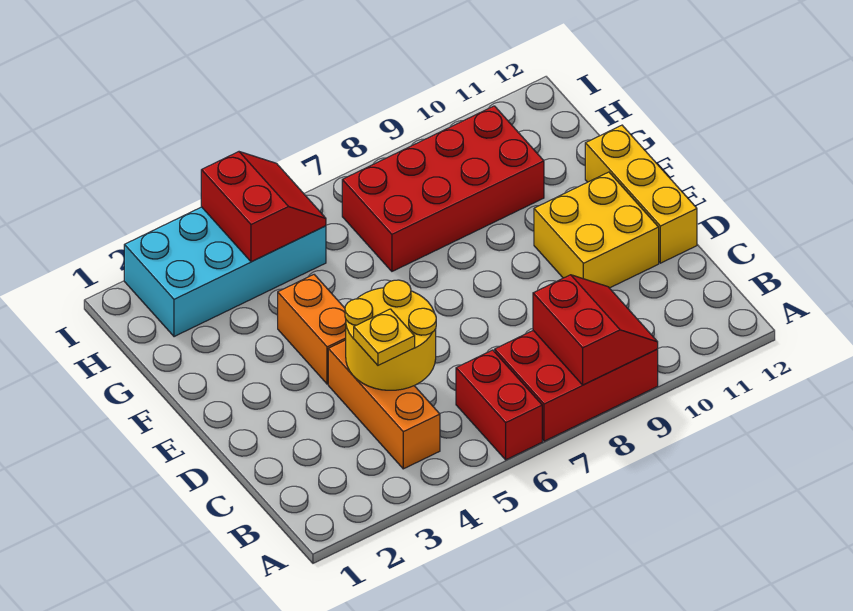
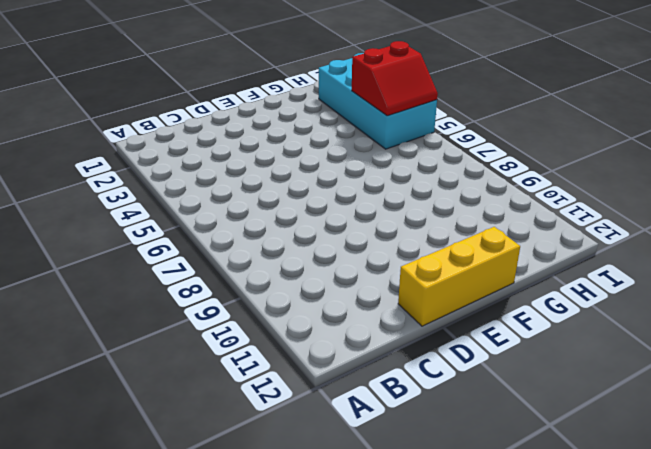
none -> red brick A6:B6 level 1
none -> red brick A7:B9 level 1
none -> orange brick B4:D4 level 1

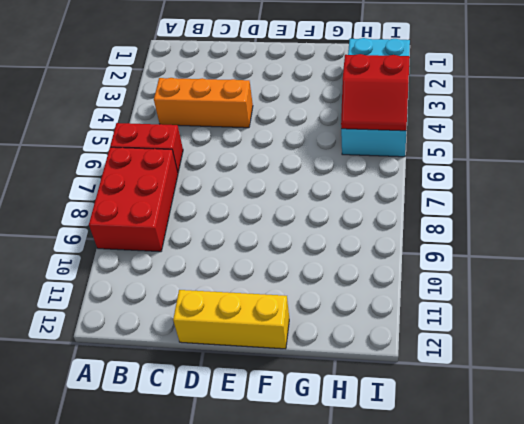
none -> yellow brick D10:E11 level 1
none -> orange brick E4:F4 level 1
none -> red brick G7:H10 level 1

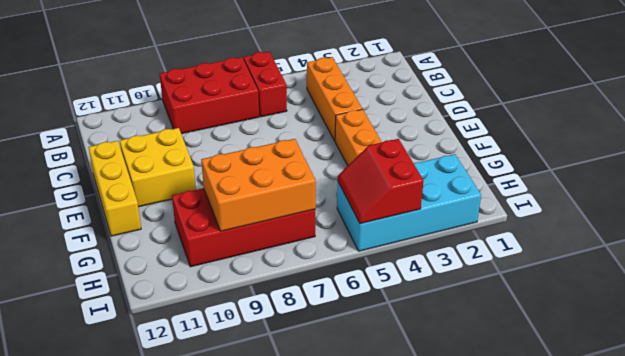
orange brick G7:H9 level 2 -> none
none -> red slope A8:B9 level 2 top 8
none -> yellow round brick C4:D5 level 2
none -> yellow plate C4 level 3

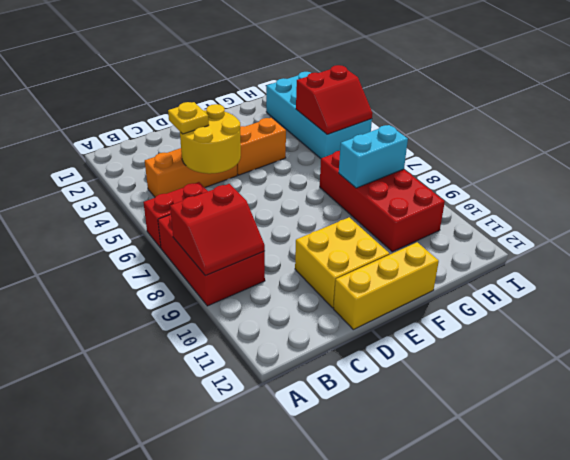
cyan brick G8:H8 level 2 -> none

